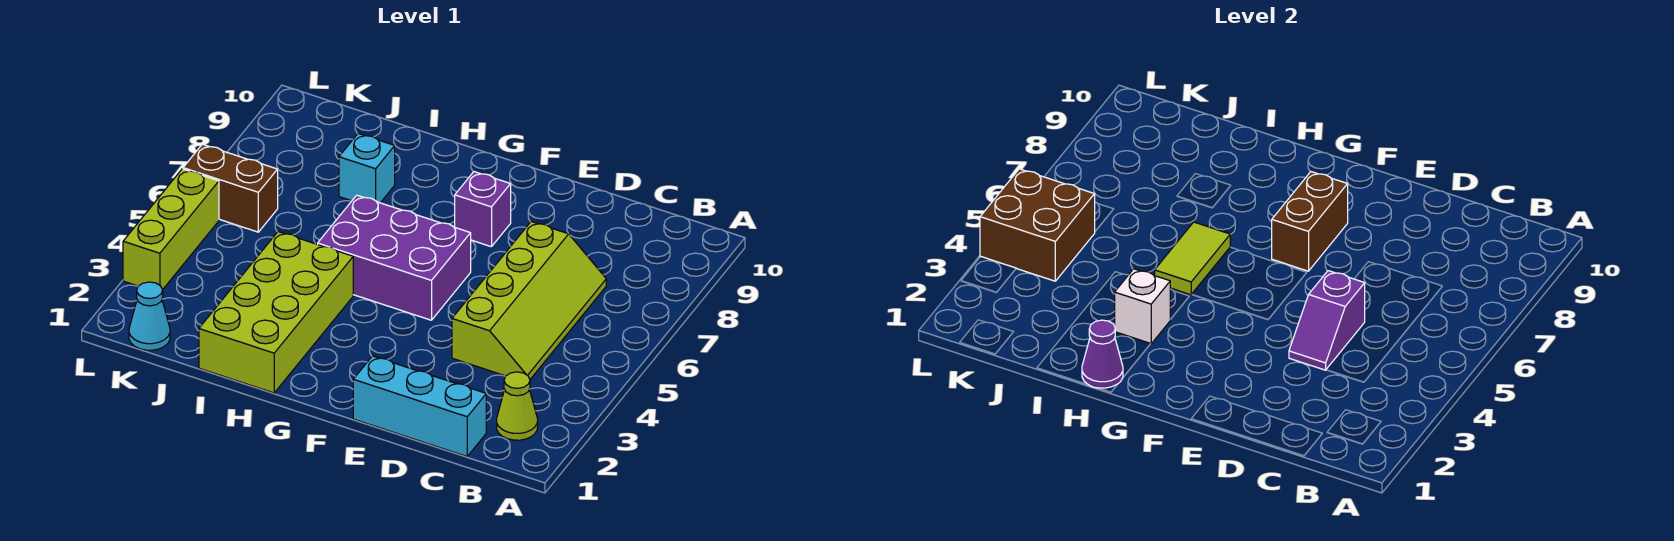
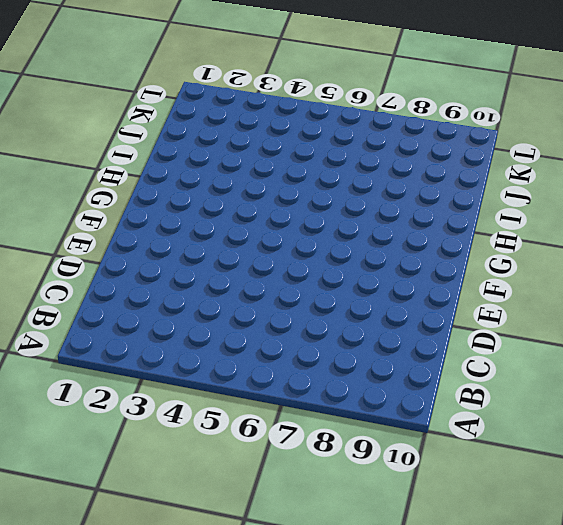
none -> lime cone B2 level 1
none -> cyan brick C1:E1 level 1
none -> lime slope C4:D7 level 1 top D

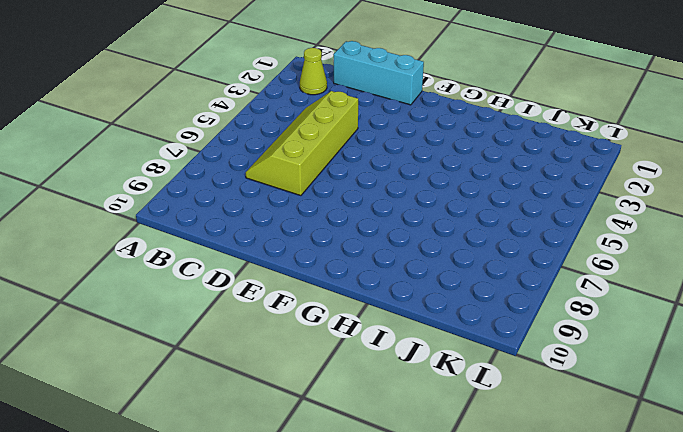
none -> purple brick F5:H6 level 1
none -> purple brick F8 level 1
none -> lime brick H1:I4 level 1

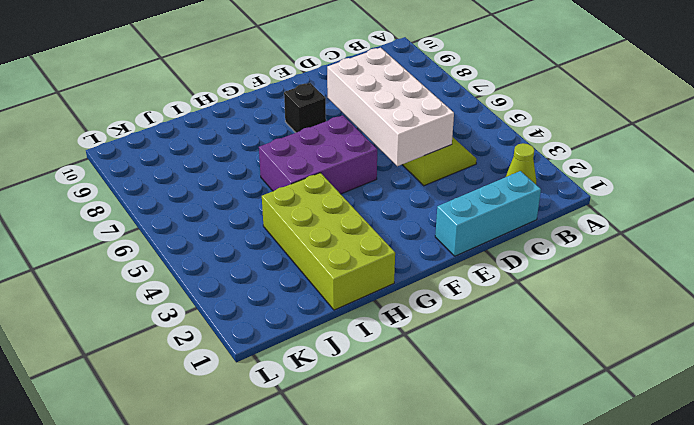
white brick D4:E7 level 2 -> purple slope D4:D5 level 2 top 5
black brick F8 level 1 -> purple brick F8 level 1
none -> cyan brick I8 level 1
none -> cyan cone K1 level 1
none -> brown brick K6:L6 level 1

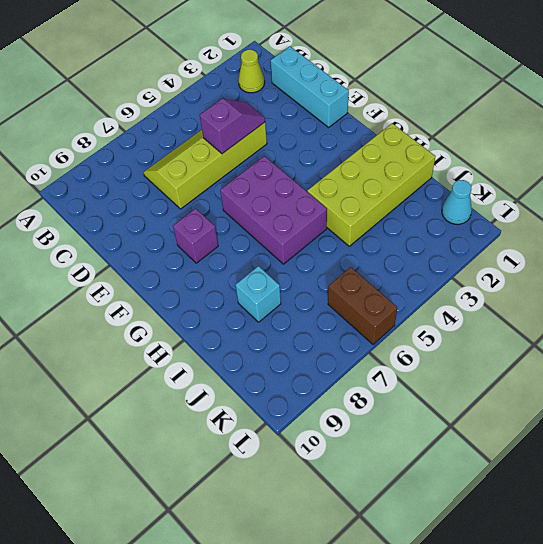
none -> lime brick L3:L5 level 1
none -> brown brick F7:F8 level 2
none -> purple cone H1 level 2

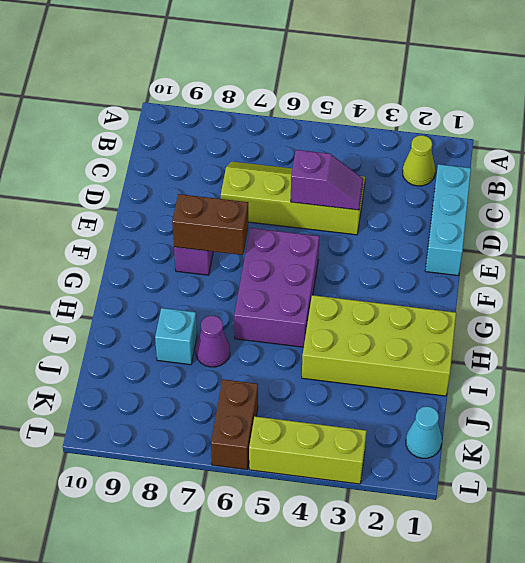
purple cone I7 level 1 -> purple cone H1 level 2
none -> white brick H3 level 2
none -> lime tile H5:H6 level 2
none -> brown brick K4:L5 level 2

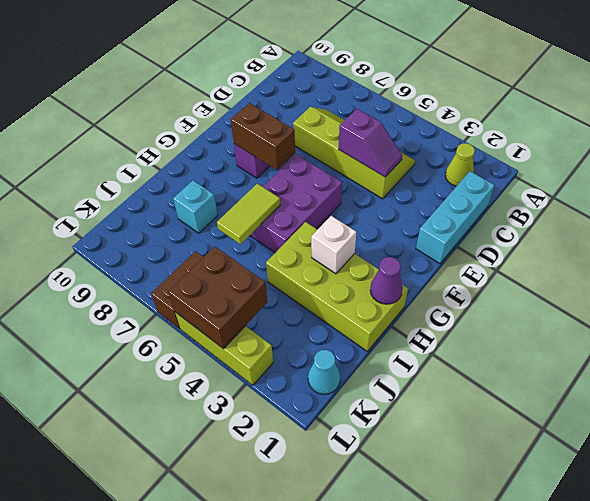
lime tile H6:I6 level 2 -> lime tile H5:H6 level 2

